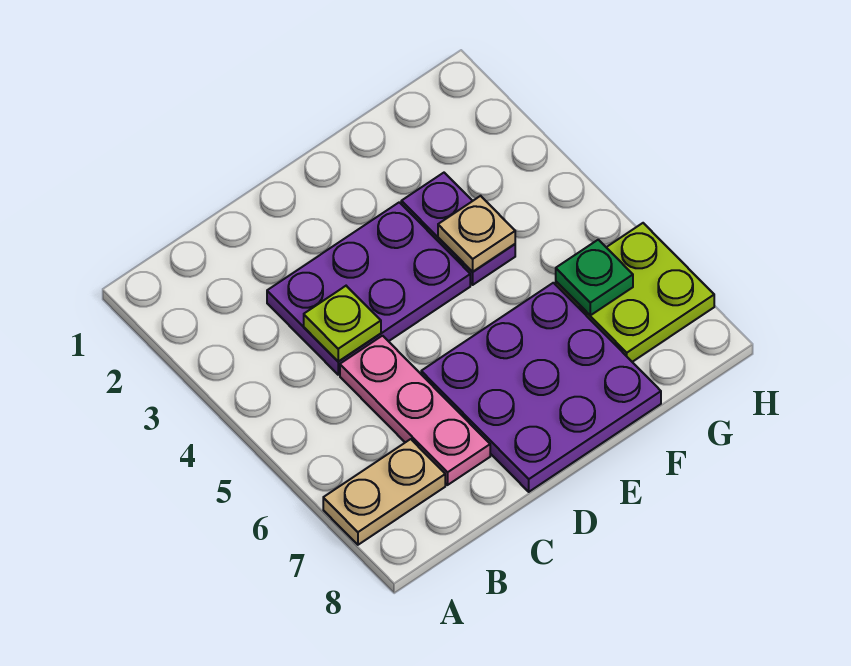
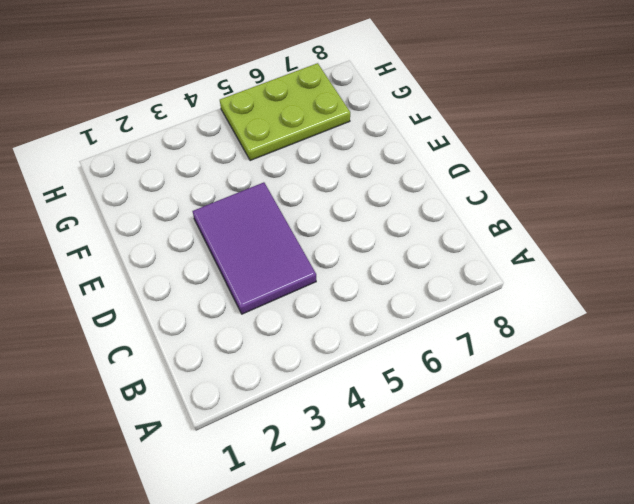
purple tile C3:E4 level 1 -> purple plate C3:E4 level 1
lime plate G5:H7 level 1 -> lime plate G6:H7 level 1
none -> tan plate A7:B7 level 1
none -> pink plate C5:C7 level 1

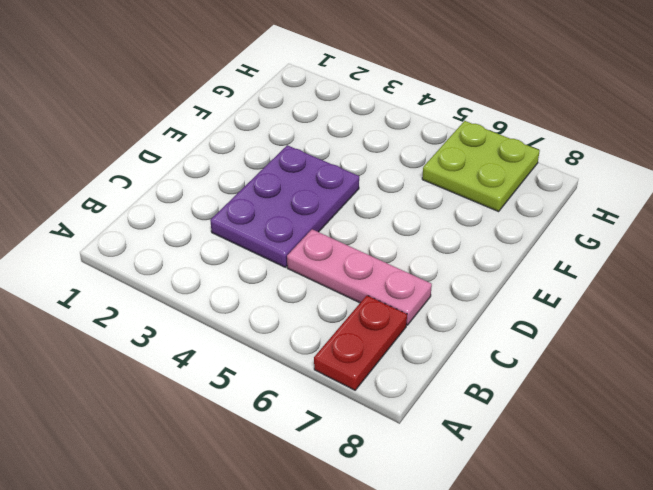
red plate A7:B7 level 1 -> tan plate A7:B7 level 1
none -> purple plate D6:F8 level 1
none -> purple plate F3:F4 level 1

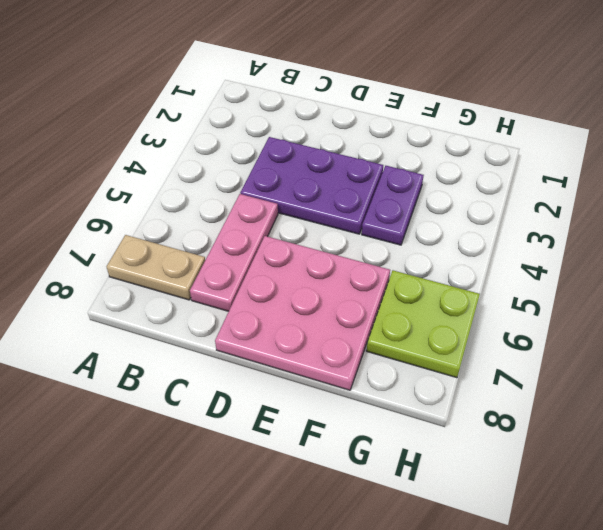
pink plate D6:F8 level 1 -> purple plate D6:F8 level 1
none -> lime plate C4 level 2
none -> tan plate F4 level 2

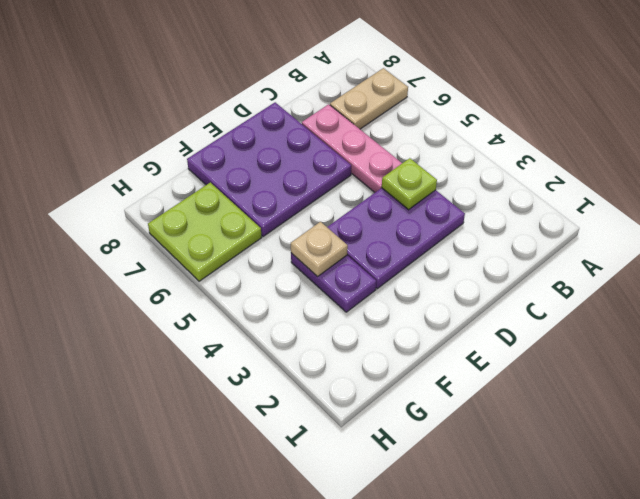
none -> green plate G6 level 2

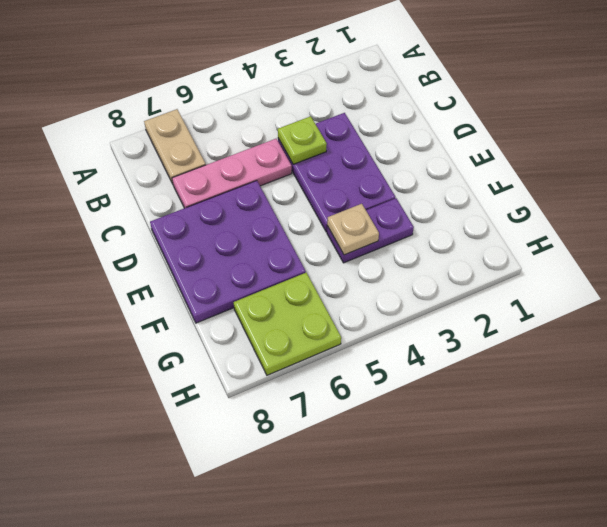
none -> green plate G6 level 2

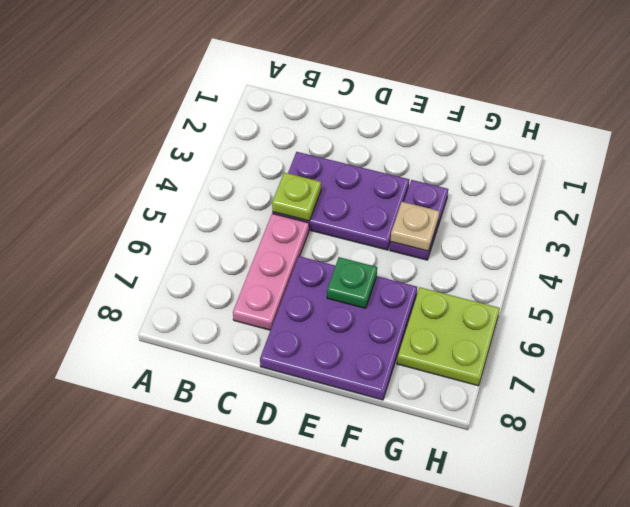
green plate E6 level 2 -> green plate G6 level 2
none -> tan plate A7:B7 level 1

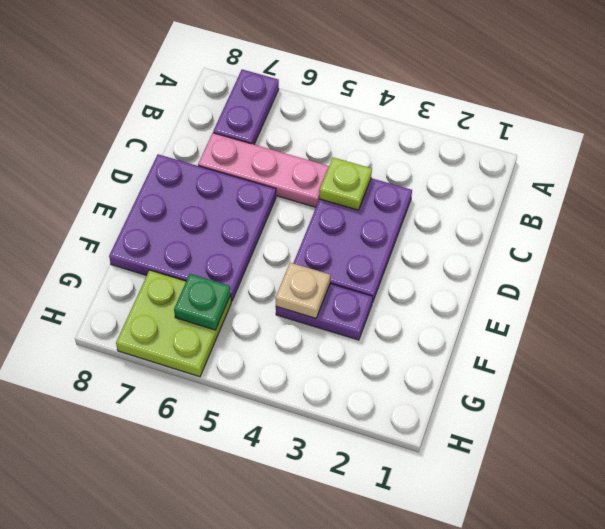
purple plate A7:B7 level 1 -> tan plate A7:B7 level 1

